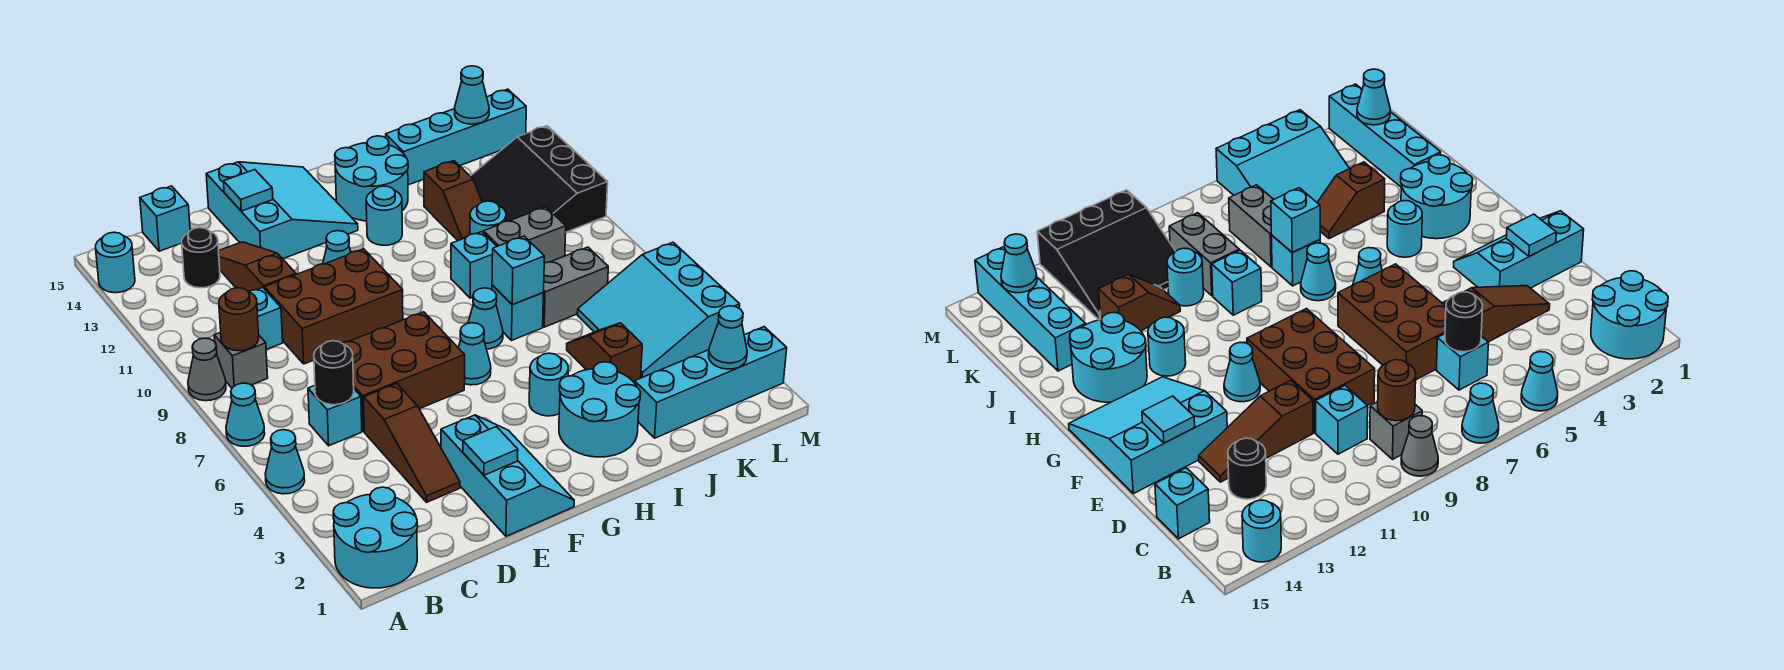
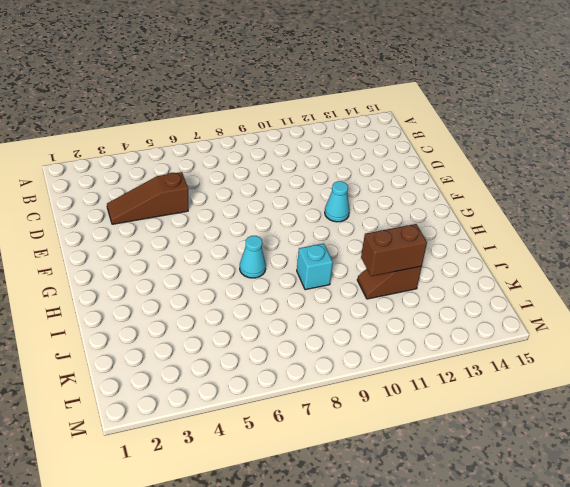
brown brick J11:J12 level 2 -> none
none -> cyan round brick A1:B2 level 1
none -> cyan cone A5 level 1
none -> cyan cone A7 level 1
none -> grey cone A9 level 1

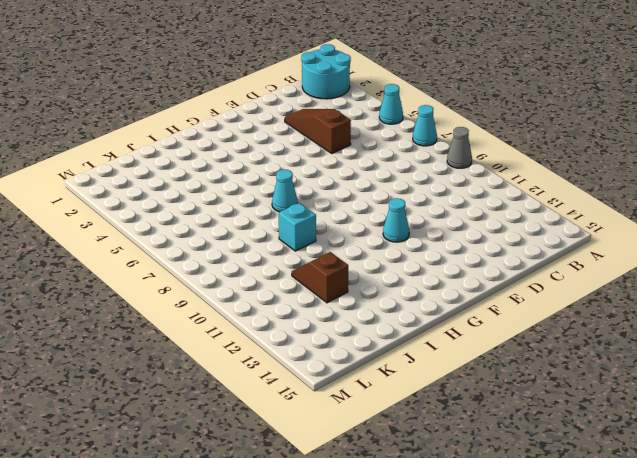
none -> cyan round brick A14 level 1
none -> grey brick B9 level 1
none -> cyan brick C6 level 1
none -> cyan brick C10 level 1

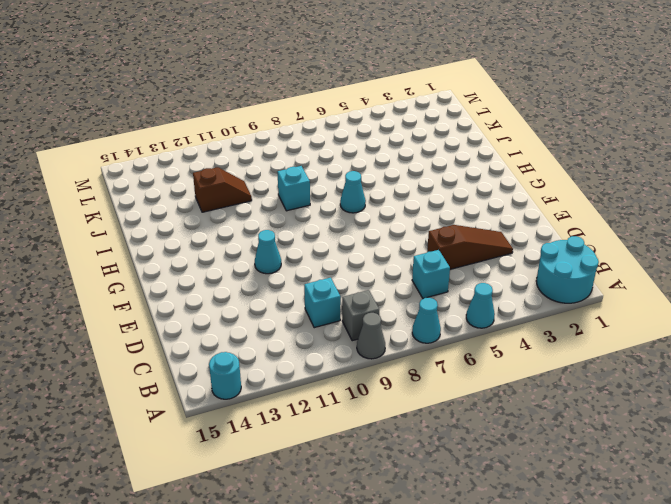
none -> black round brick C13 level 1
none -> cyan brick C15 level 1
none -> brown brick D6:F7 level 1
none -> brown brick D9:F10 level 1

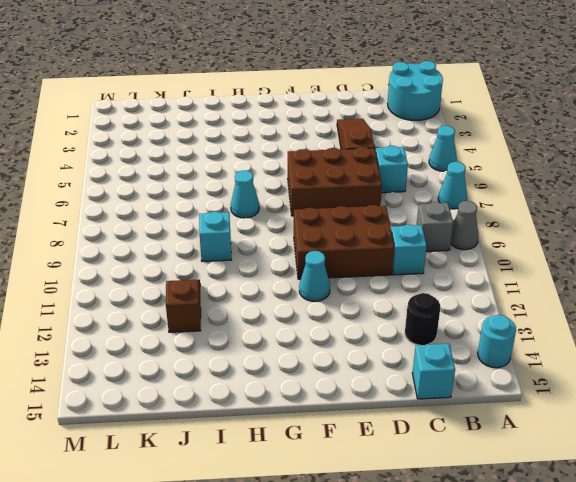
none -> brown slope D11:D13 level 1 top 11
none -> cyan slope E1:F3 level 1 top E
none -> cyan slope E13:G15 level 1 top E
none -> cyan cone G6 level 1

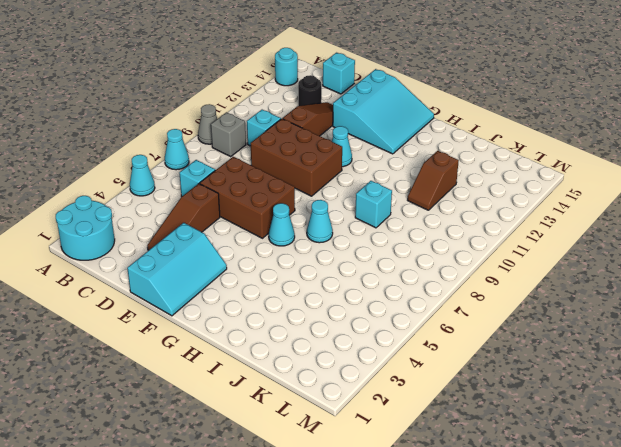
none -> cyan round brick H2:I3 level 1
none -> cyan round brick H4 level 1
none -> cyan round brick H12 level 1
none -> cyan round brick H13:I14 level 1

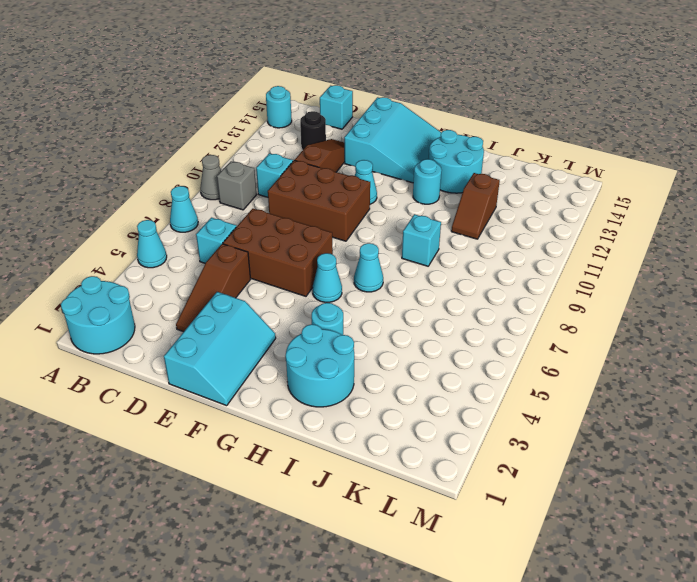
none -> cyan brick I7 level 1
none -> cyan brick J2:M2 level 1
none -> brown slope J4:J5 level 1 top 4
none -> grey brick J7:K7 level 1

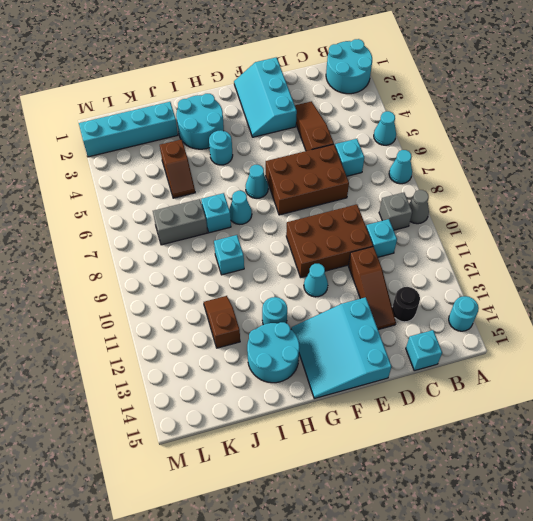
none -> grey brick J9:K9 level 1
none -> cyan round brick J10 level 1
none -> cyan brick J14:M14 level 1
none -> cyan slope K4:M6 level 1 top M

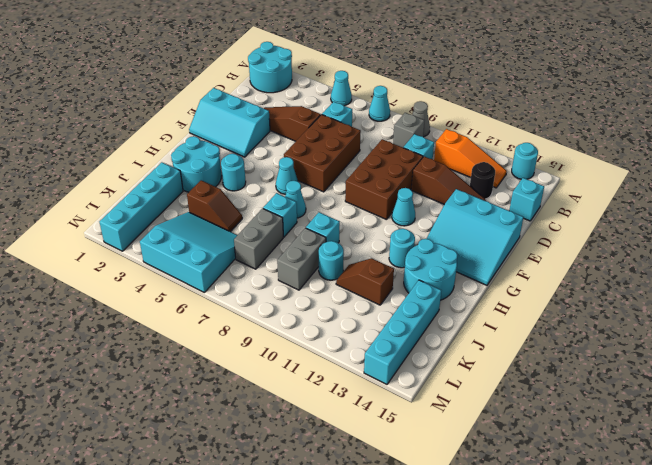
orange slope B11:B13 level 1 top 11 -> none
none -> black slope K10:M12 level 1 top M
none -> brown round brick B9 level 2
none -> black round brick C6 level 2
none -> cyan tile E2 level 2

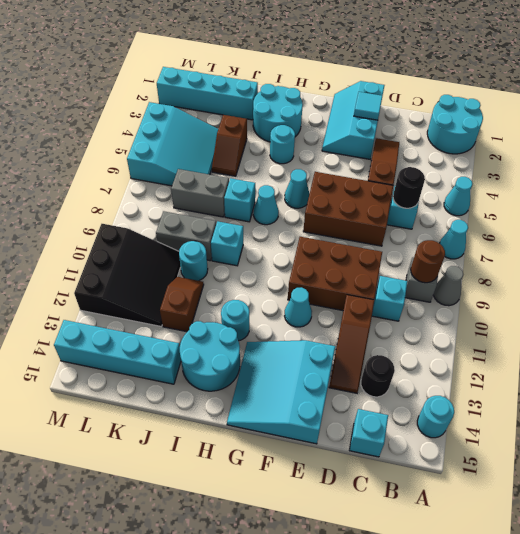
none -> cyan tile E14 level 2
none -> cyan brick I7 level 2
none -> cyan cone L2 level 2
none -> cyan cone L14 level 2

